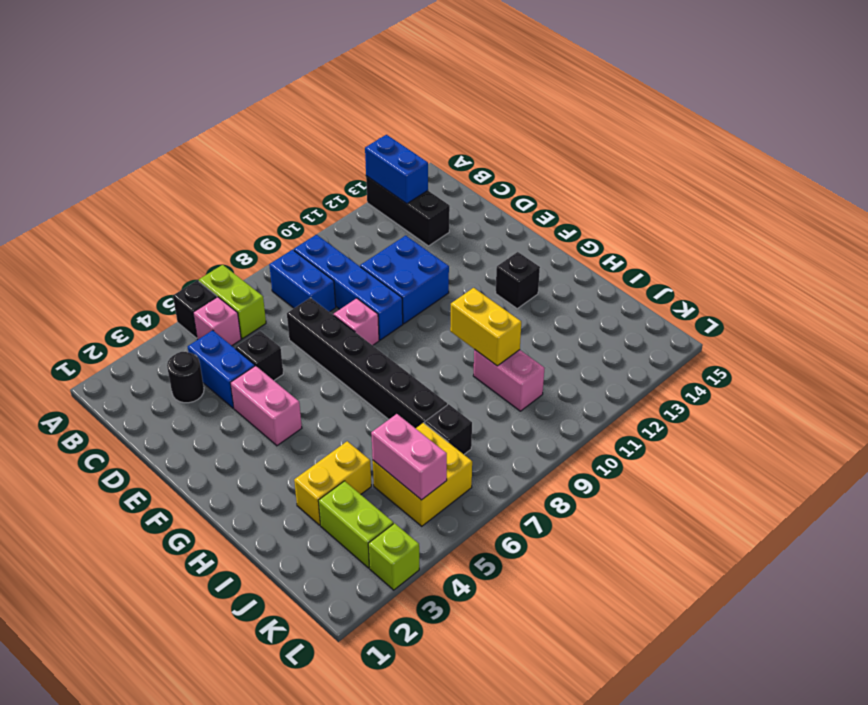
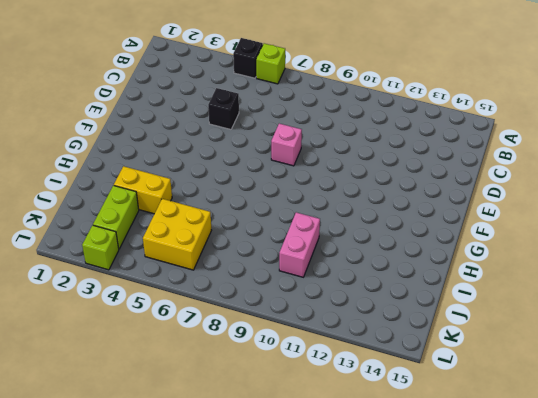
lime brick A6 level 1 -> lime brick A6:B6 level 1
none -> black brick A13:C13 level 1
none -> pink brick B5 level 1
none -> blue brick B8:C8 level 1

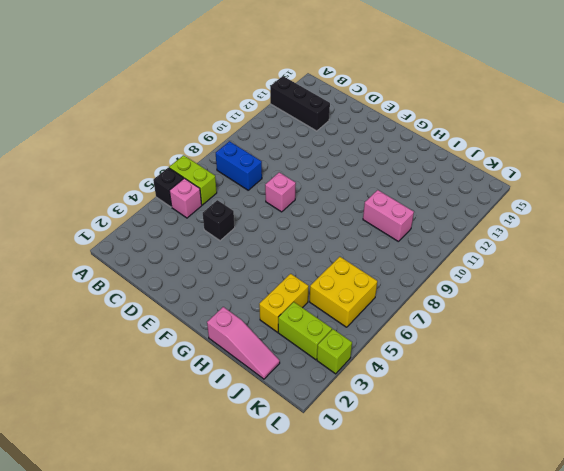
pink slope H1:J1 level 1 top H -> none
none -> blue brick B9:E9 level 1
none -> black round brick C3 level 1
none -> blue brick C4:D4 level 1

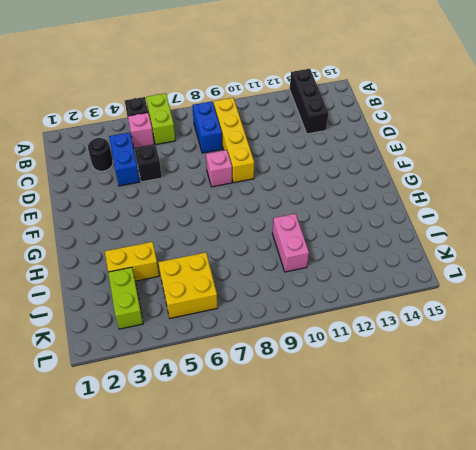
yellow brick B9:E9 level 1 -> blue brick B9:E9 level 1
none -> black brick D7:I7 level 1
none -> blue brick D10:E11 level 1
none -> pink brick E4:F4 level 1

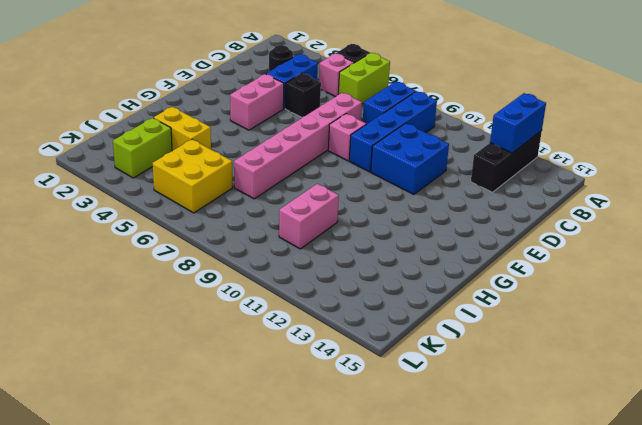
pink brick D7:I7 level 1 -> black brick D7:I7 level 1
none -> black brick G13 level 1
none -> black brick J7 level 1
none -> lime brick L3 level 1

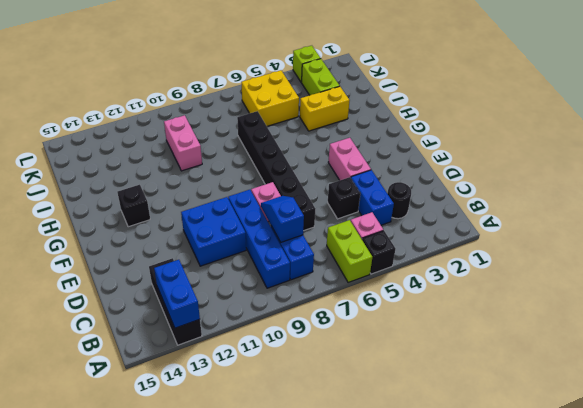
blue slope C8:D8 level 2 top C -> none
none -> black brick J7 level 1
none -> yellow brick H10:I10 level 2
none -> pink brick J5:K5 level 2

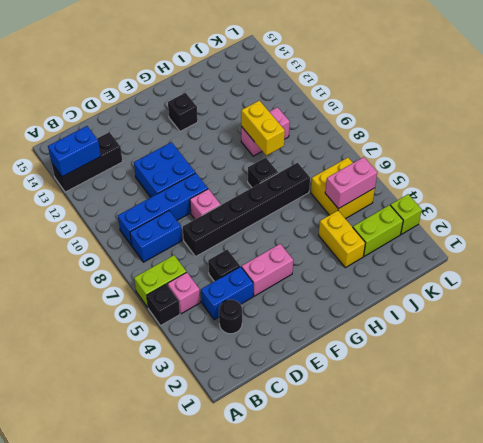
black brick H8 level 1 -> black brick J7 level 1
yellow brick I9:I10 level 2 -> yellow brick H10:I10 level 2

